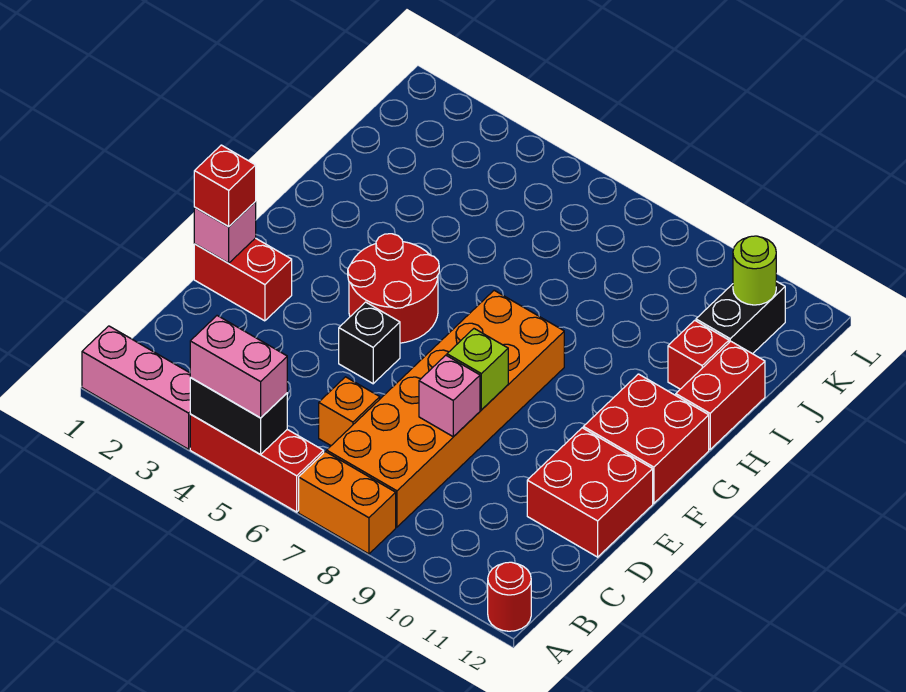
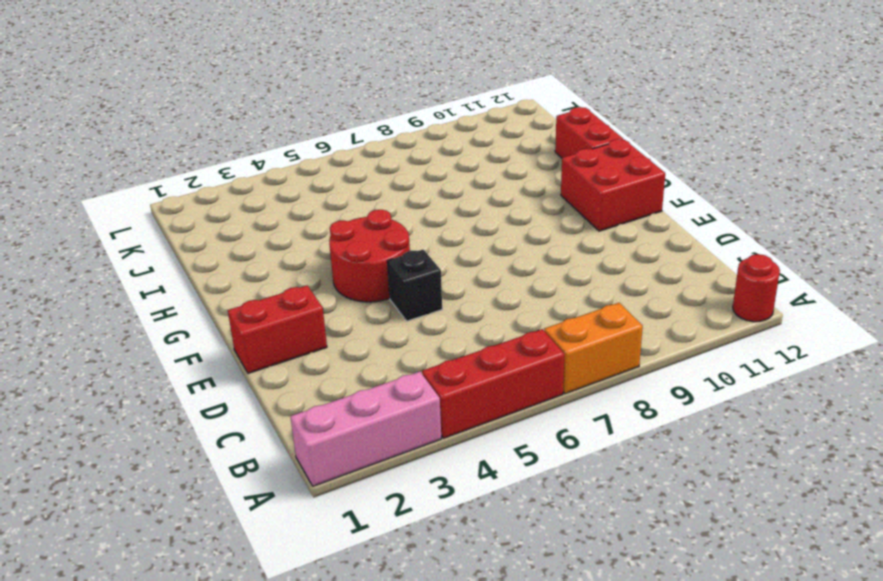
none -> orange brick B7:G8 level 1
none -> orange brick C6 level 1
none -> red brick D11:E12 level 1

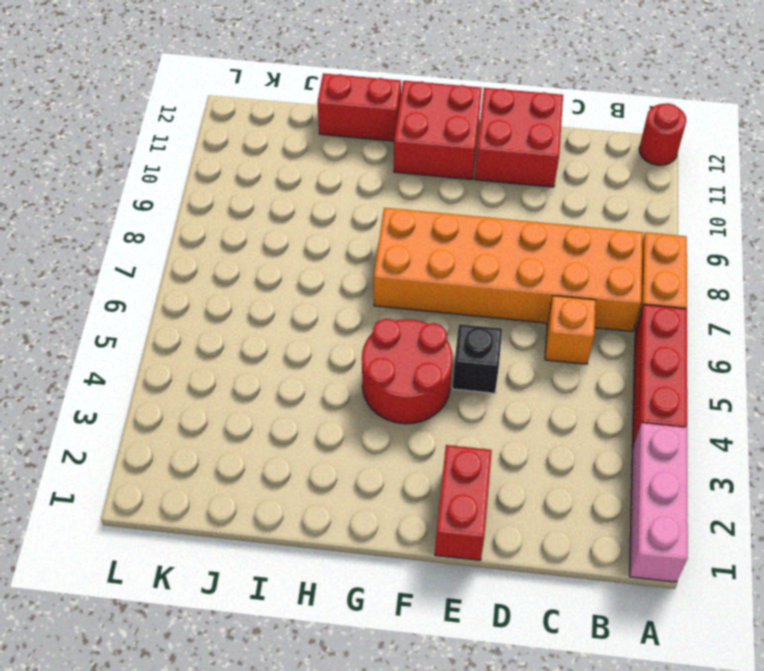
none -> red brick I11 level 1
none -> black brick J11:K11 level 1
none -> black brick A4:A5 level 2

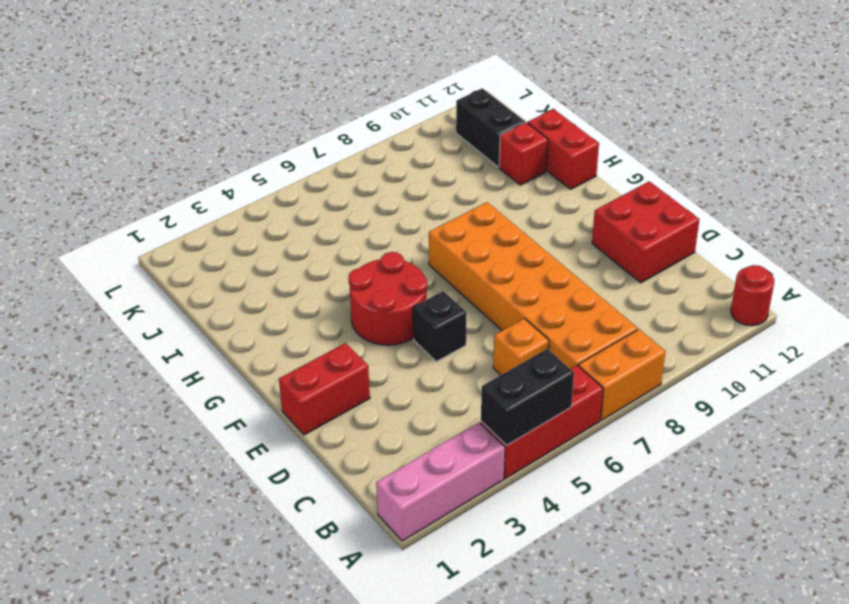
none -> red brick F11:G12 level 1
none -> pink brick D8 level 2
none -> pink brick E1 level 2

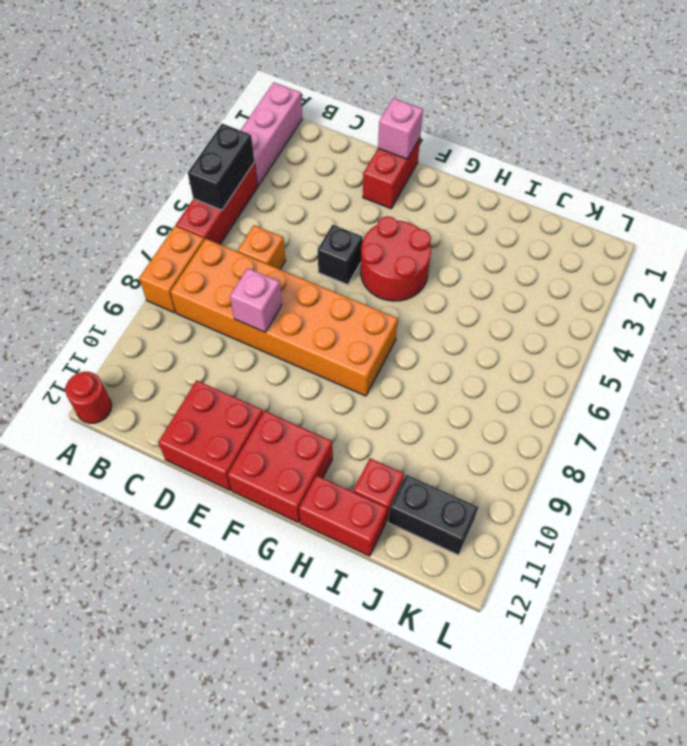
none -> lime brick E8 level 2
none -> lime round brick K11 level 2
none -> pink brick A4:A5 level 3

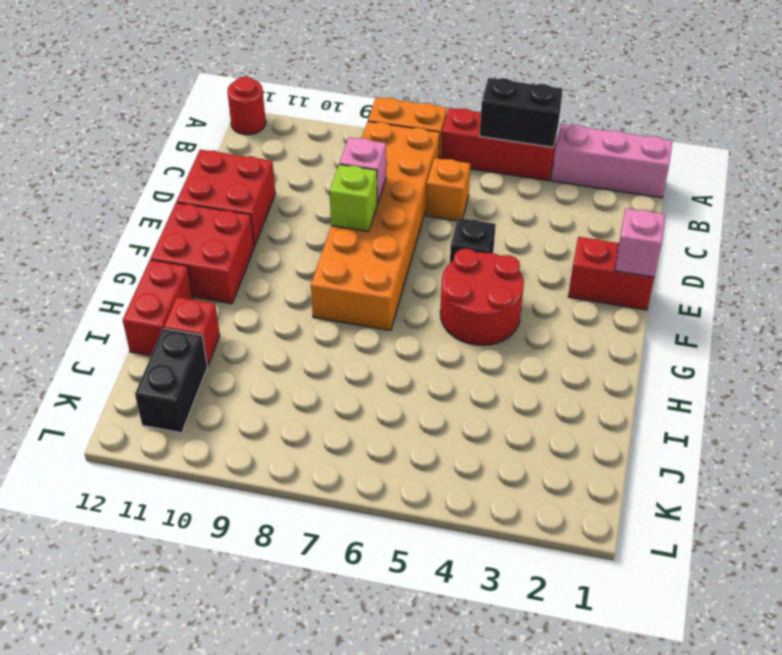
none -> lime round brick K11 level 2
none -> pink brick A4:A5 level 3
none -> red brick E1 level 3

